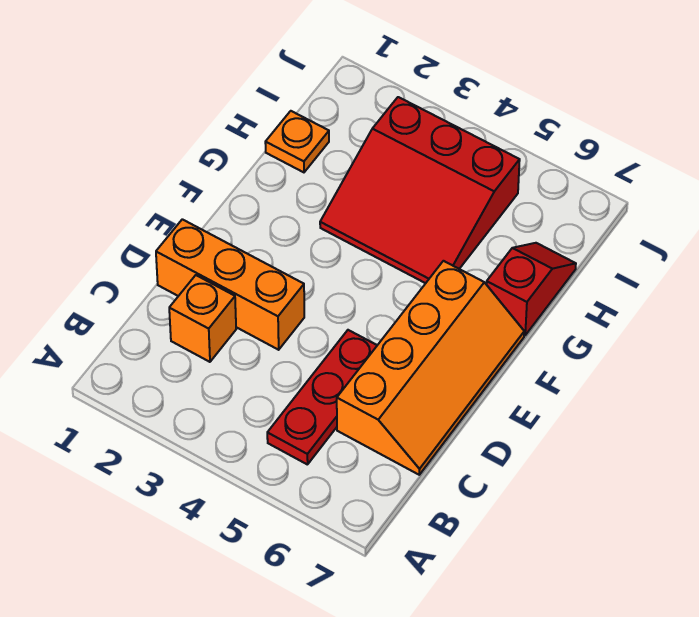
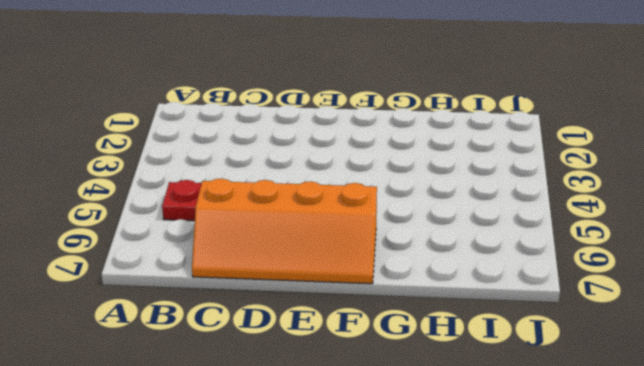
none -> orange brick C2 level 1
none -> orange brick D1:D3 level 1

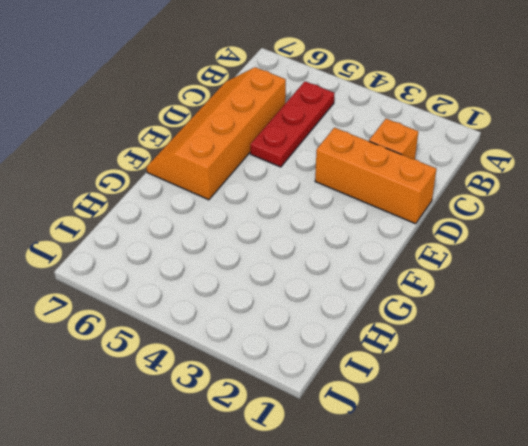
none -> red slope G3:I5 level 1 top I
none -> red slope G7:H7 level 1 top G

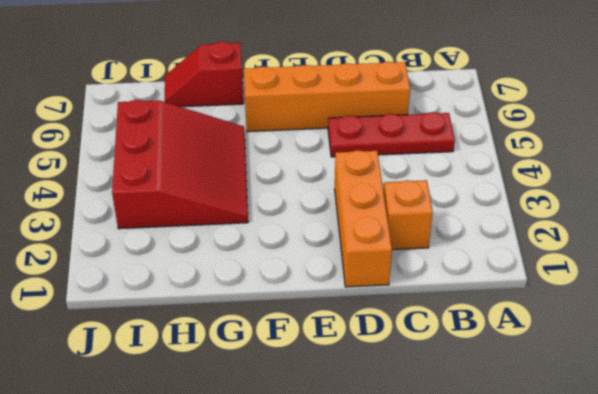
none -> orange plate H1 level 1

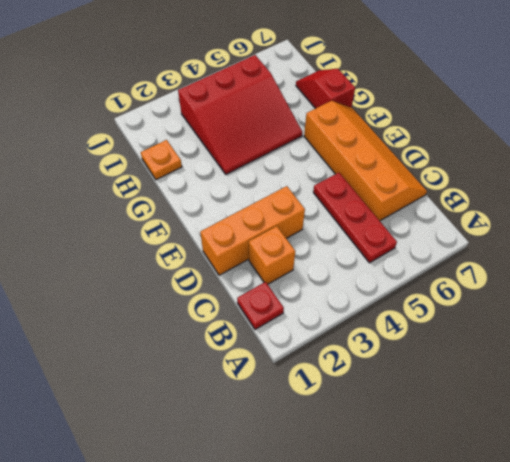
red plate B1 level 1 -> none

